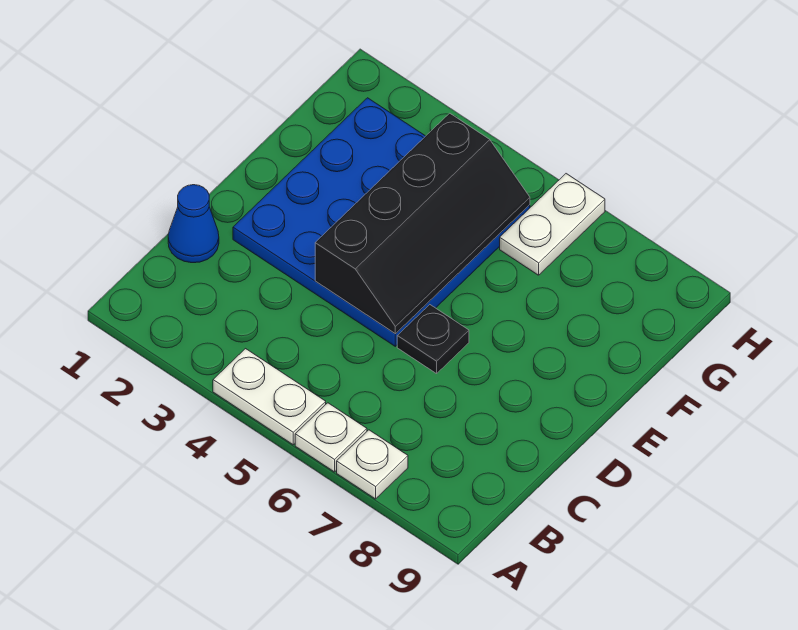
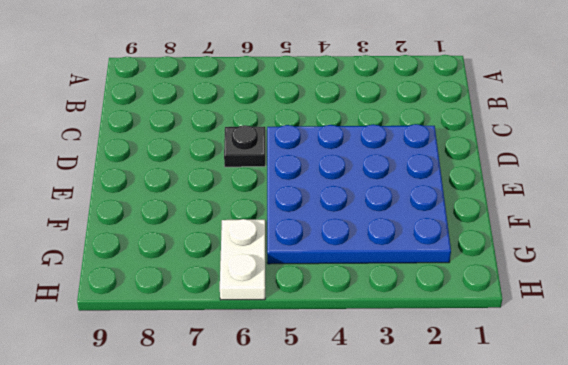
none -> white plate A4:A5 level 1
none -> white plate A6 level 1

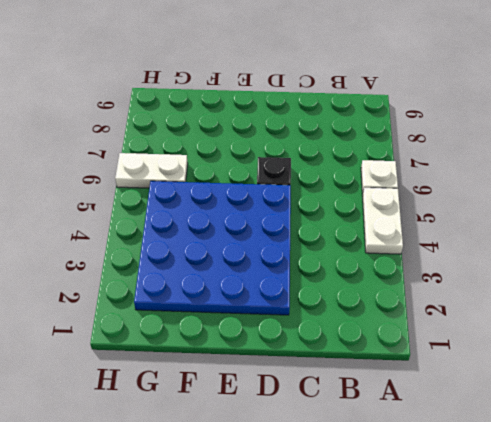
none -> white plate A7 level 1
none -> blue cone C1 level 1

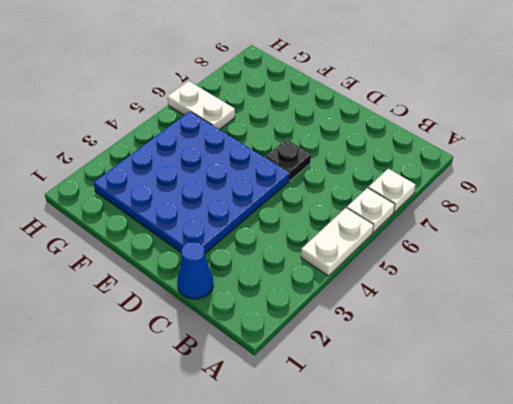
none -> black slope D4:G5 level 2 top 4

